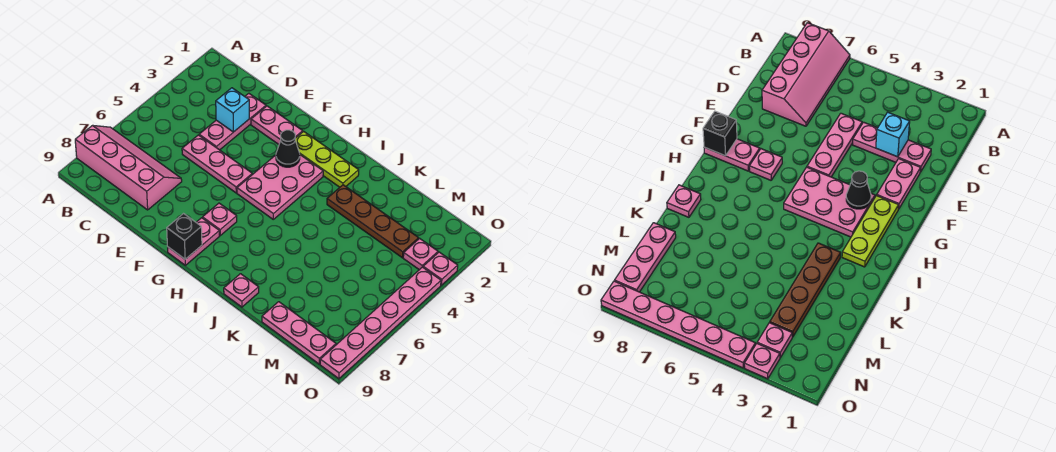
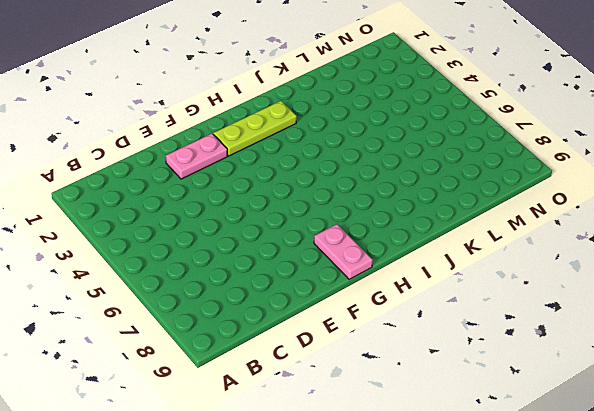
none -> pink slope A7:D8 level 1 top 8
none -> pink plate D2:D4 level 1
none -> pink plate D5:F5 level 1

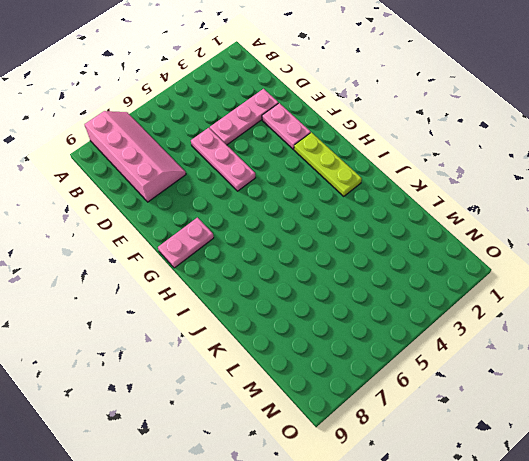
none -> pink plate G3:H5 level 1
none -> pink plate G7 level 1
none -> brown plate J3:M3 level 1

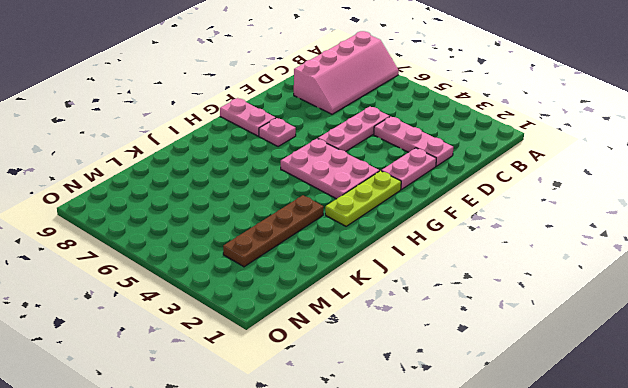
none -> pink plate J9 level 1
none -> pink plate L9:N9 level 1
none -> pink plate N3 level 1

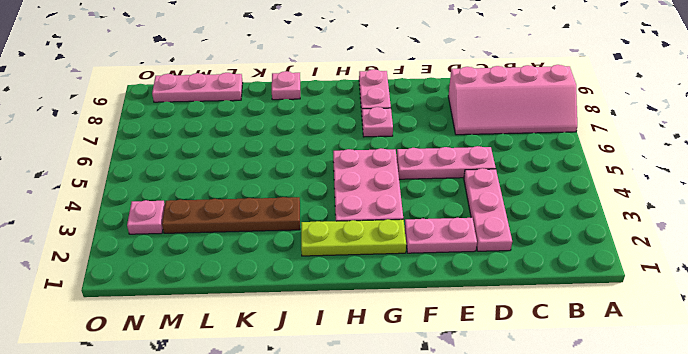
none -> pink plate O3 level 1
none -> pink plate O4:O9 level 1
none -> cyan brick D3 level 2

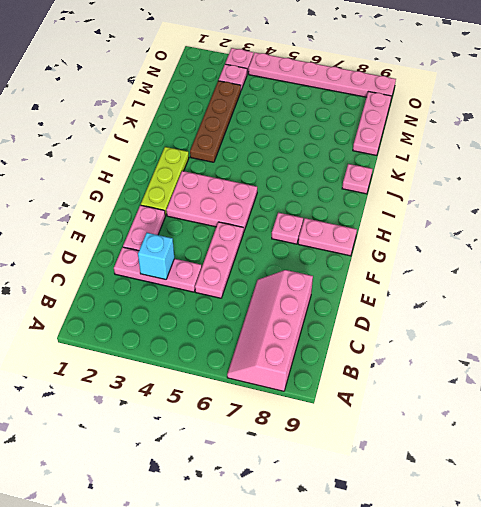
none -> black cone G3 level 2
none -> black brick G9 level 2

